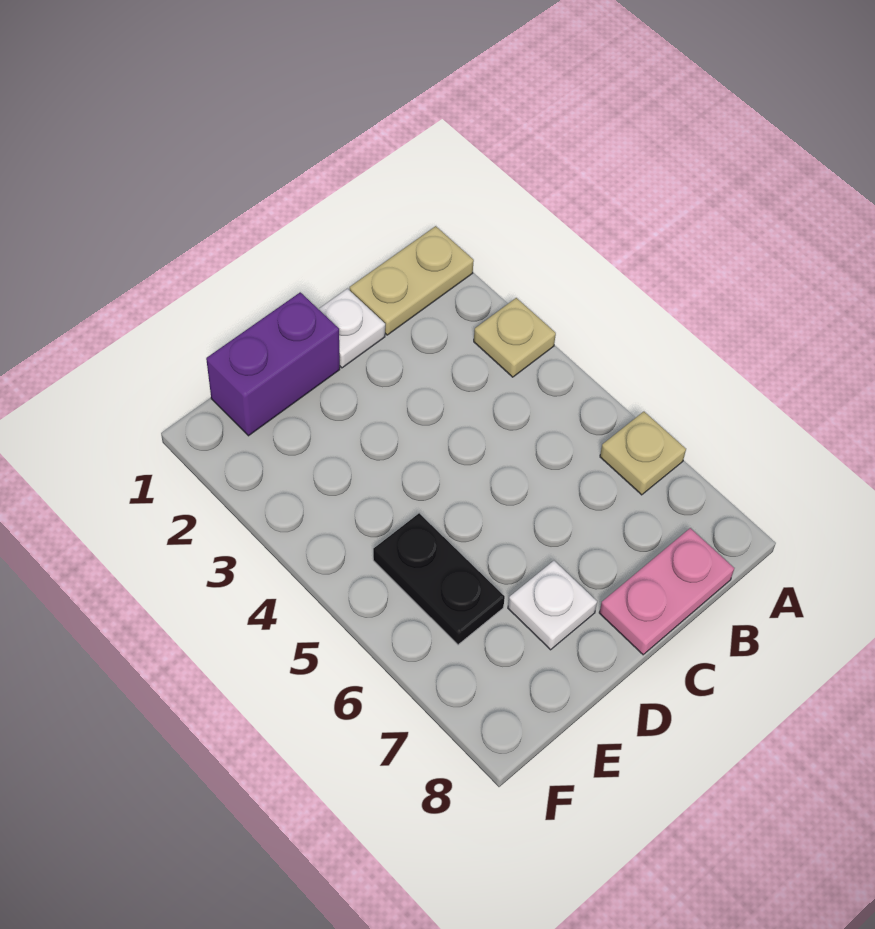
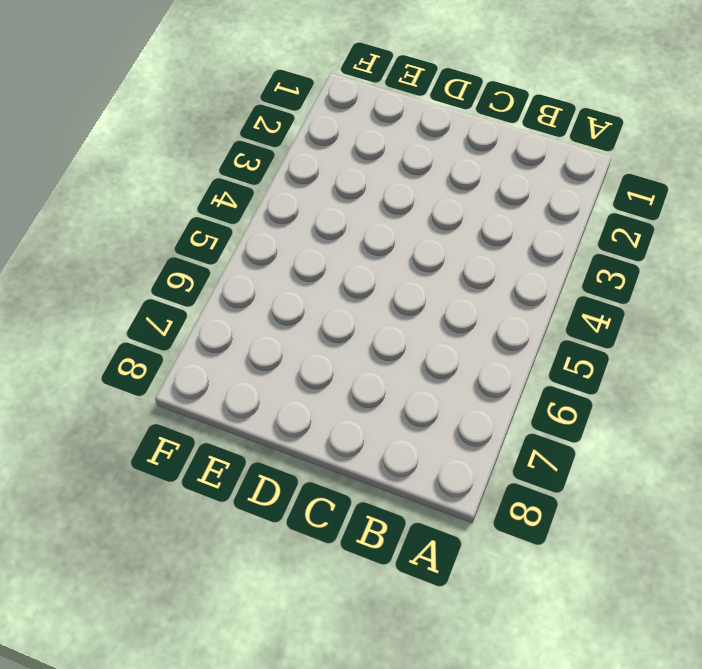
none -> tan plate A1:B1 level 1
none -> tan plate A3 level 1

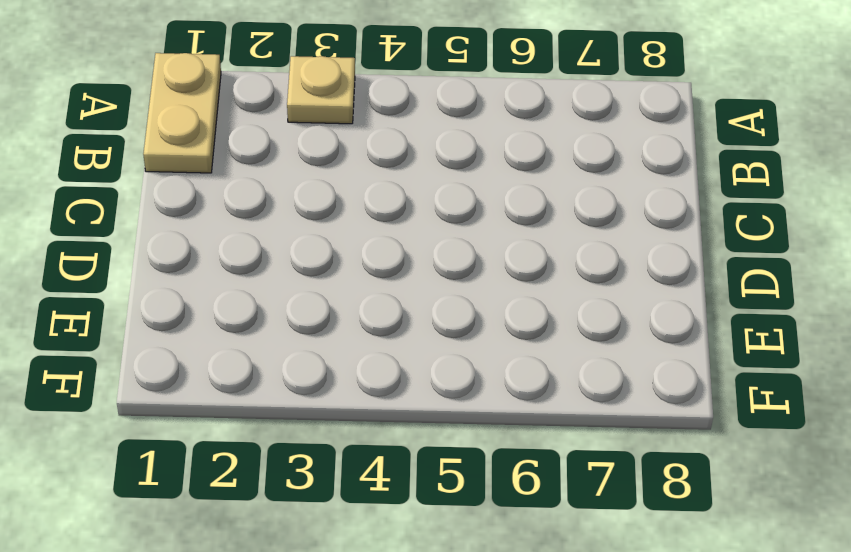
none -> tan plate A6 level 1
none -> pink plate B8:C8 level 1

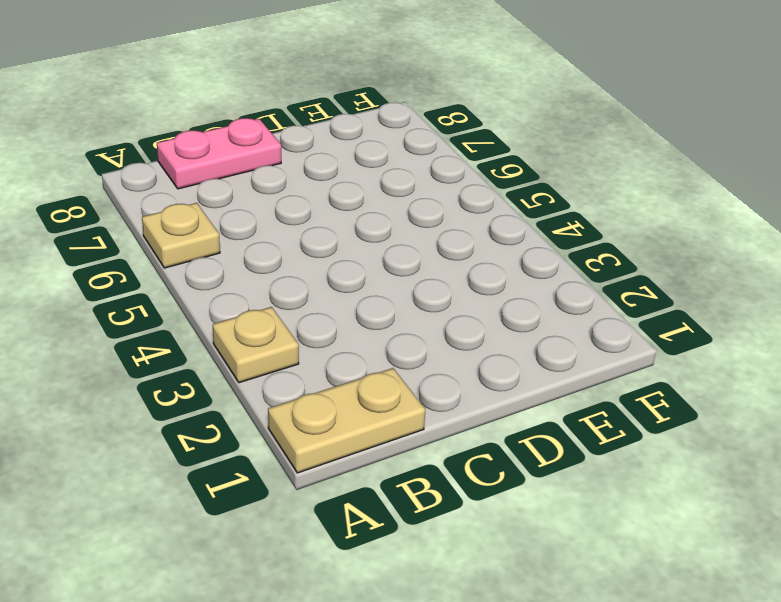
none -> white plate C1 level 1
none -> purple brick D1:E1 level 1

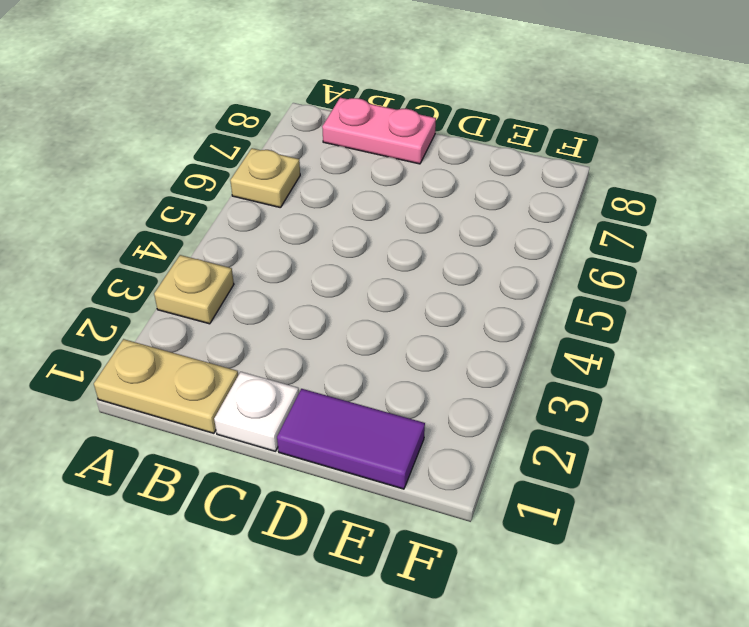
purple tile D1:E1 level 1 -> purple brick D1:E1 level 1
none -> white plate D7 level 1
none -> black plate E5:E6 level 1

